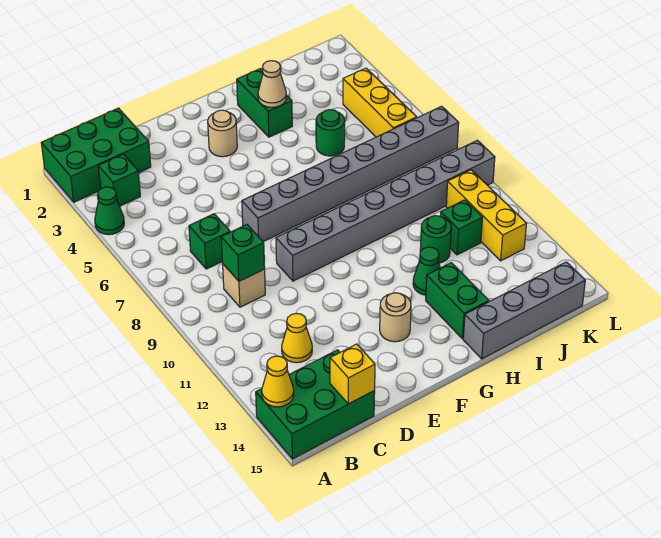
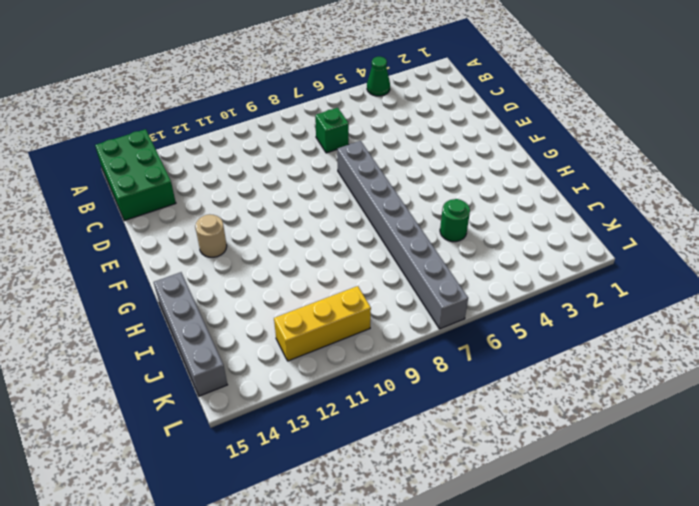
none -> green brick A1:C2 level 1
none -> green brick B3 level 1
none -> tan brick C9 level 1

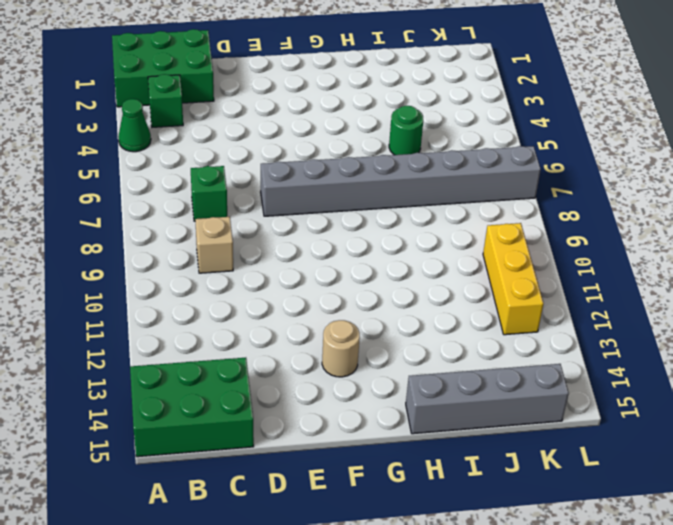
none -> yellow cone C12 level 1
none -> grey brick E9:L9 level 1
none -> tan round brick F3 level 1

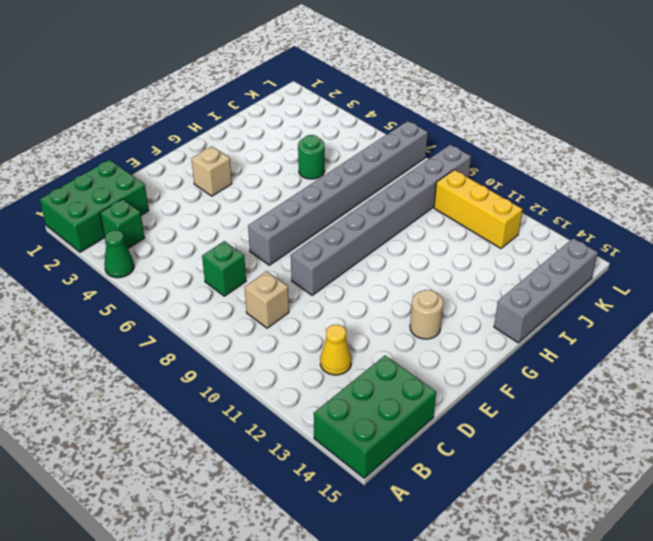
tan brick F3 level 1 -> tan round brick F3 level 1
none -> green brick H2:H3 level 1
none -> green cone H12 level 1
none -> green brick H13:H14 level 1

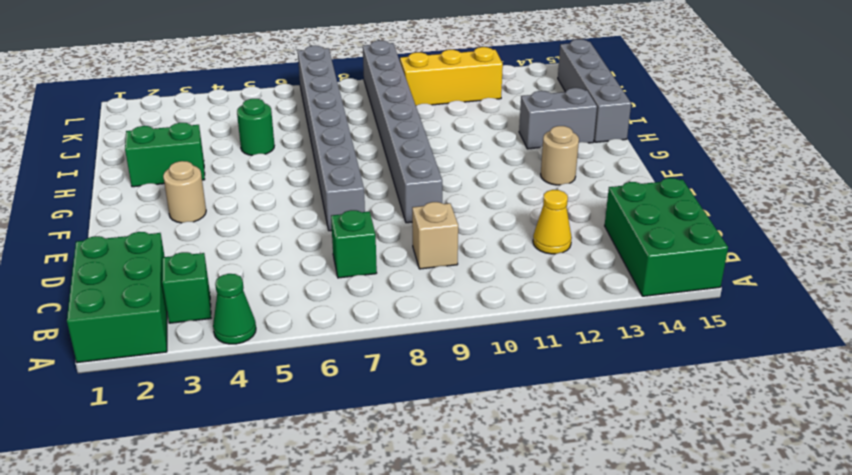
grey brick H13:H14 level 1 -> green brick H13:H14 level 1
none -> green cone H12 level 1
none -> green round brick I11 level 1
none -> green brick J11 level 1

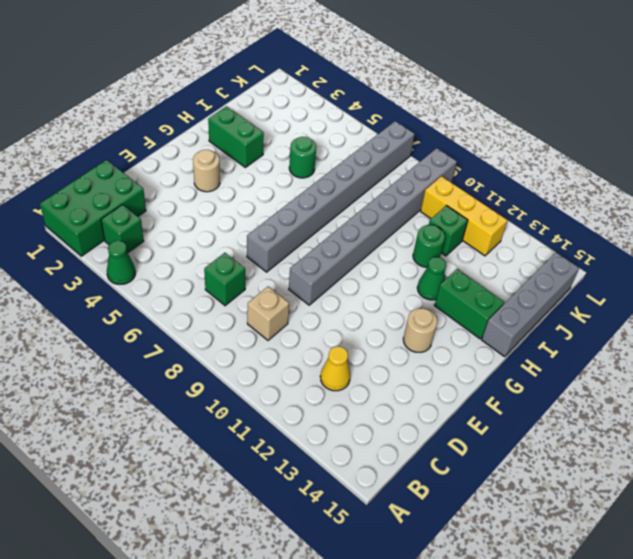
none -> green brick A14:C15 level 1
none -> yellow brick K4:K6 level 1
none -> yellow cone A14 level 2

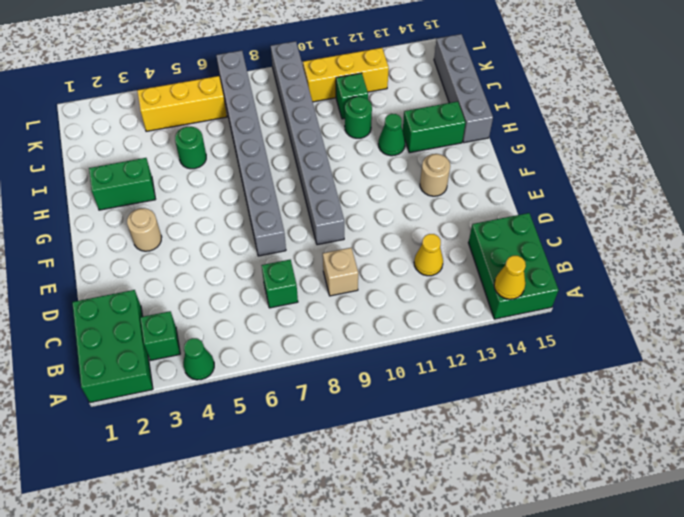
none -> green brick C9 level 2
none -> yellow brick C15 level 2
none -> tan cone H3 level 2

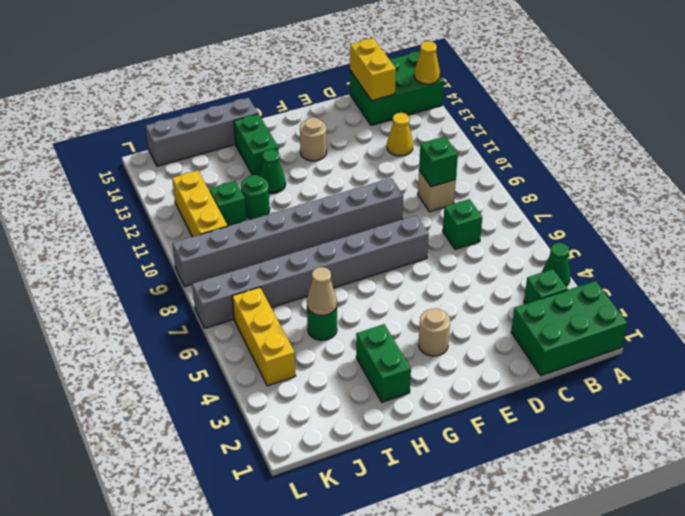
yellow brick C14:C15 level 2 -> yellow brick C15 level 2
tan cone I5 level 2 -> tan cone H3 level 2

